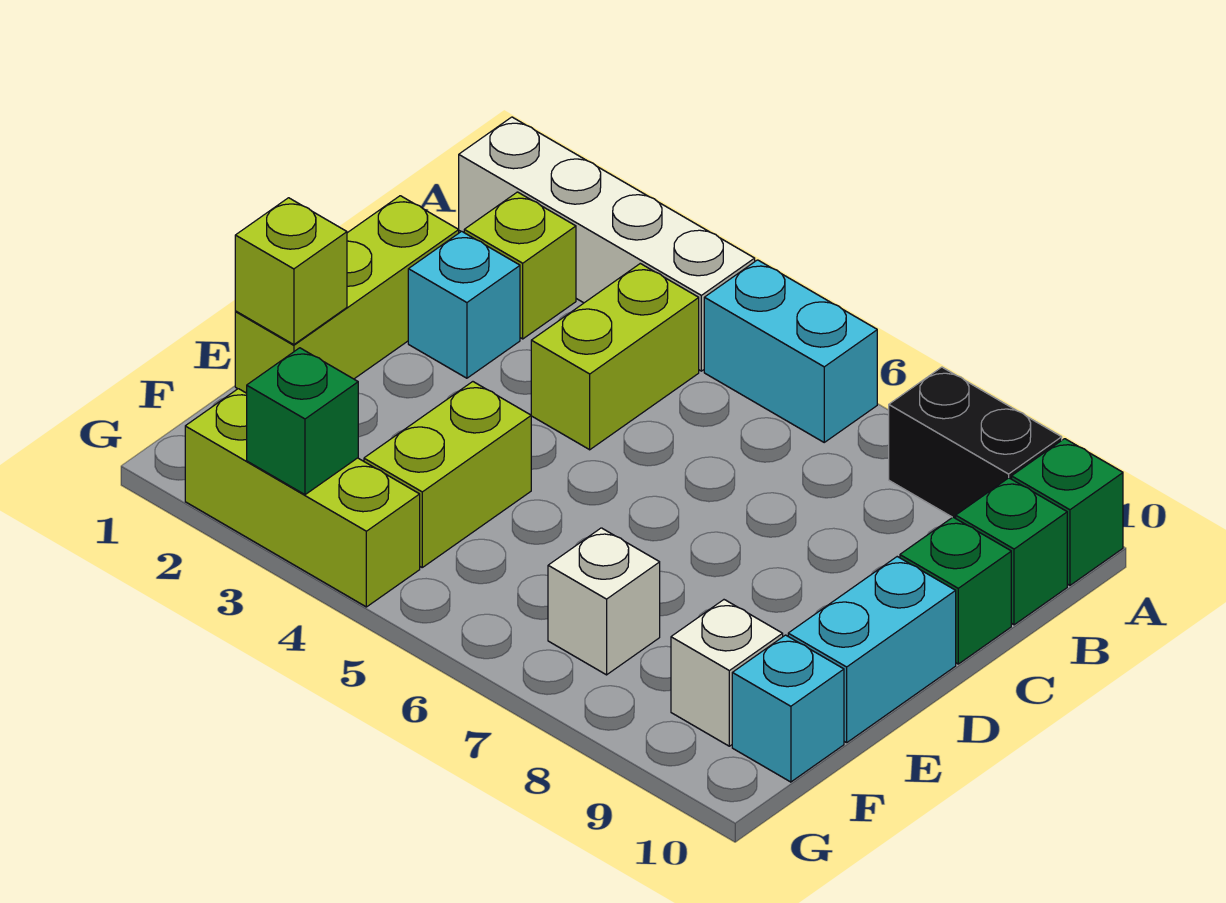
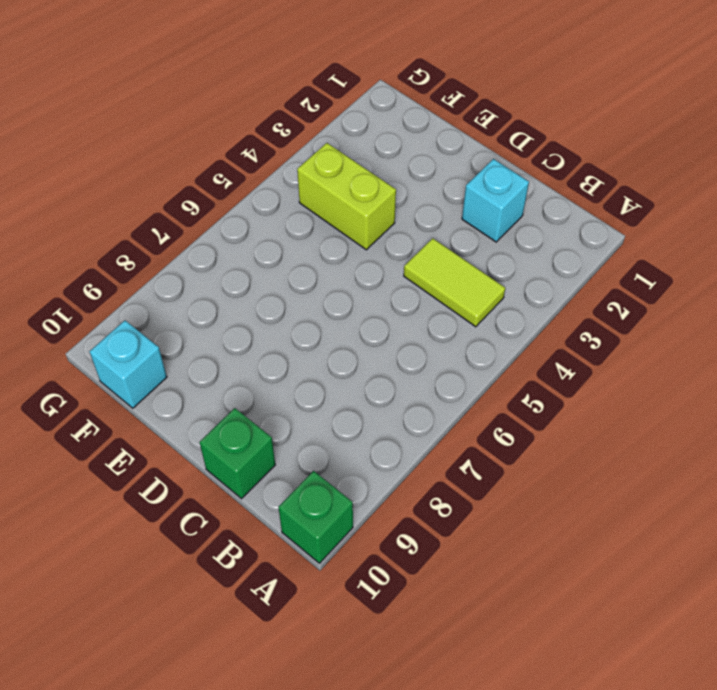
lime tile B4:C4 level 1 -> lime brick B4:C4 level 1
none -> white brick A1:A4 level 1
none -> cyan brick A5:A6 level 1
none -> black brick A8:A9 level 1

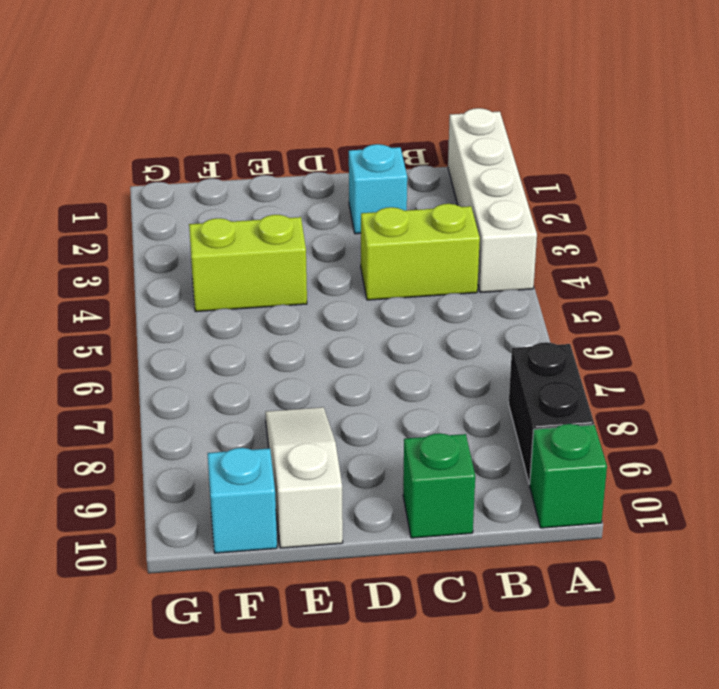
white slope E8:E10 level 1 top 10 -> cyan brick D10:E10 level 1
none -> cyan brick A5:A6 level 1
none -> lime brick B2 level 1
none -> green brick B10 level 1

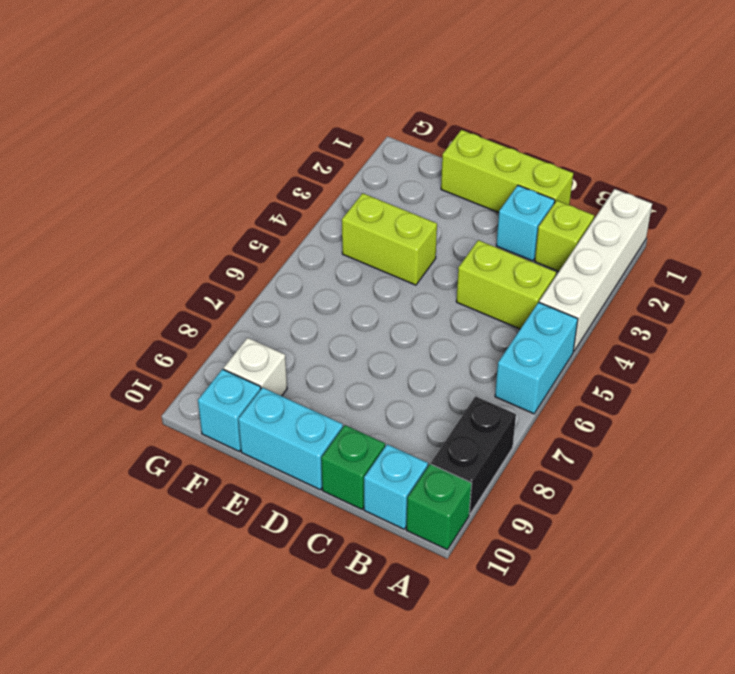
cyan brick B10 level 1 -> green brick B10 level 1
none -> white brick F7 level 1
none -> lime brick G2:G4 level 1
none -> lime brick E1 level 2

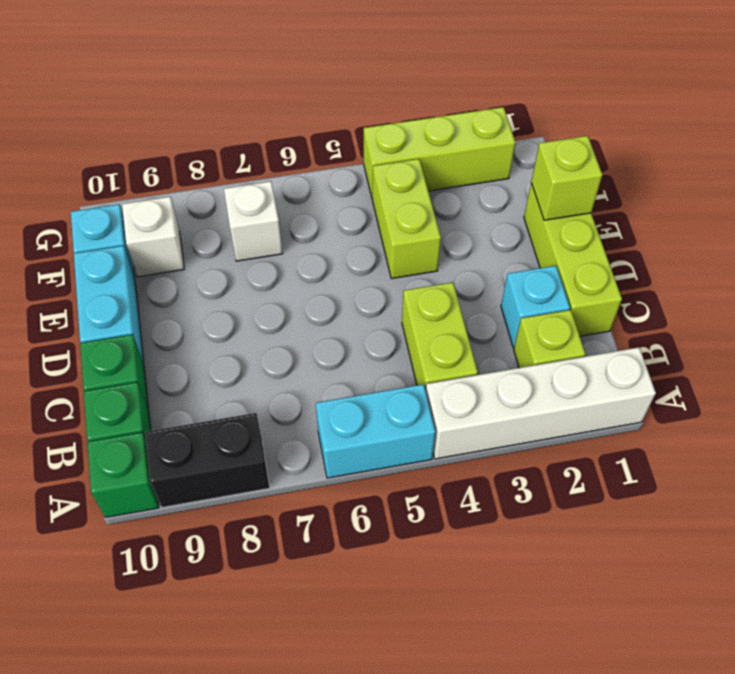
none -> green brick G3 level 2

